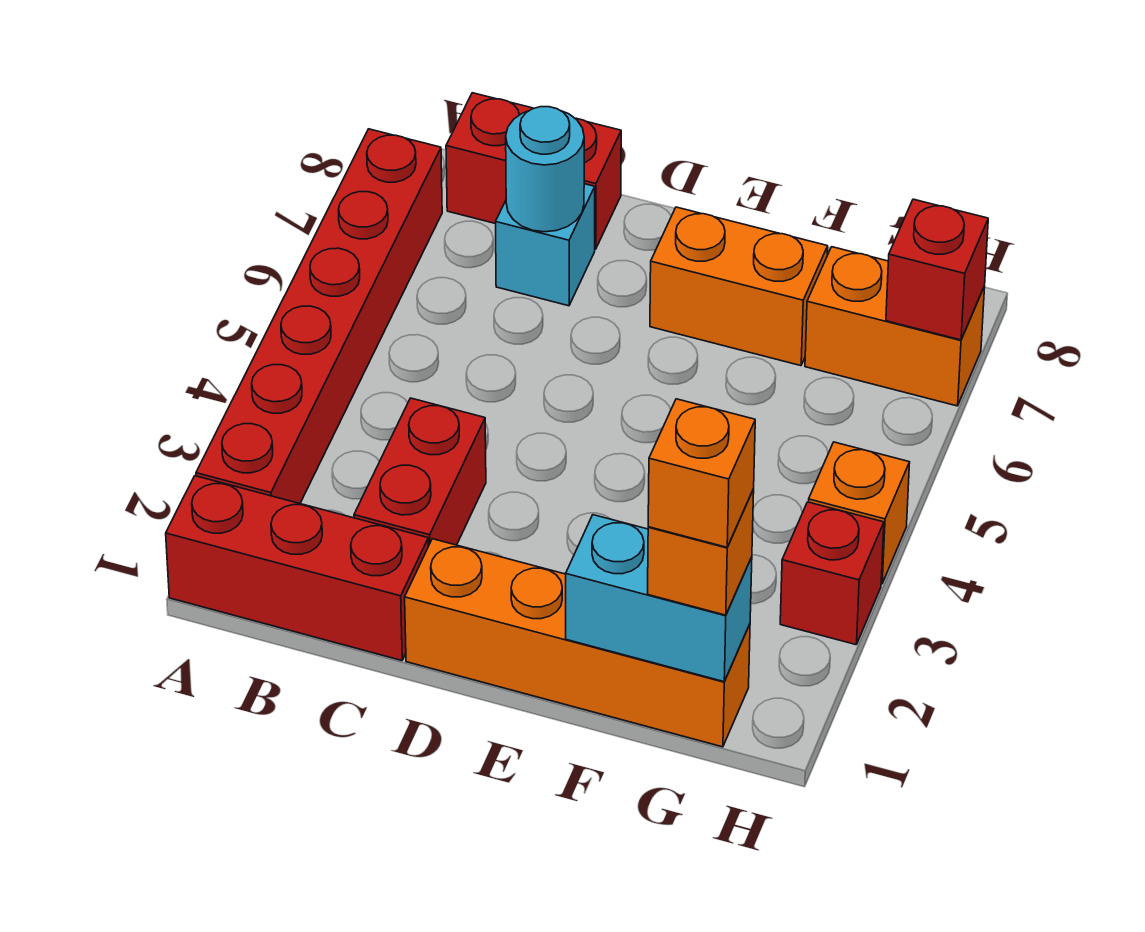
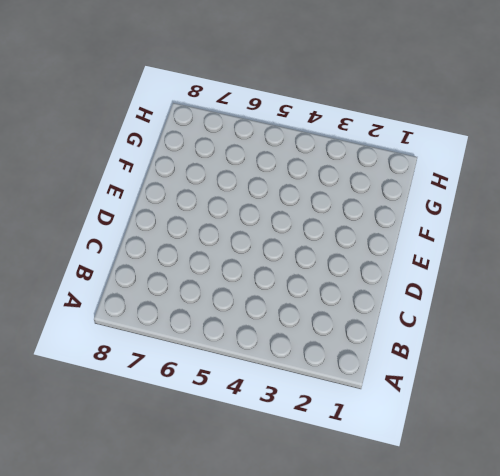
none -> red brick A1:C1 level 1
none -> red brick A2:A7 level 1
none -> red brick B8:C8 level 1

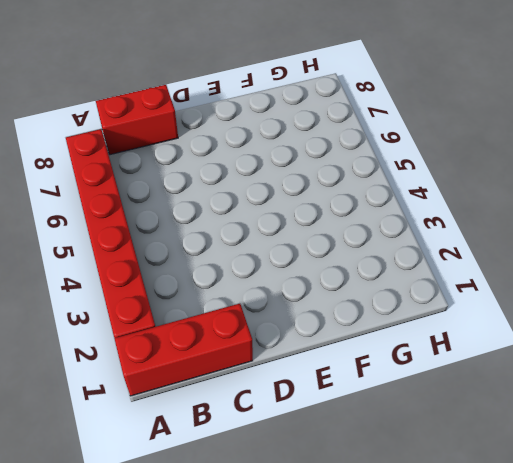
none -> red brick C2:C3 level 1
none -> cyan brick C7 level 1
none -> orange brick D1:G1 level 1

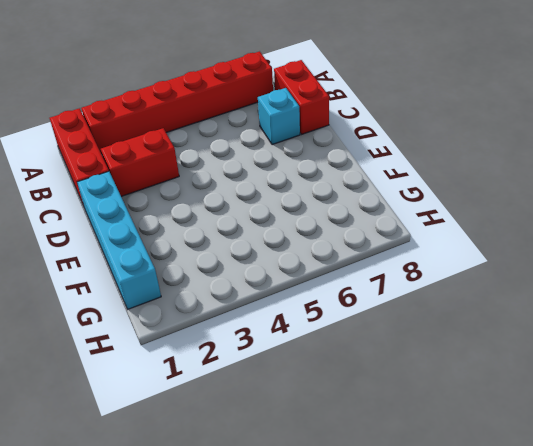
cyan brick D1:G1 level 1 -> orange brick D1:G1 level 1
none -> orange brick E7:F7 level 1
none -> orange brick G7:H7 level 1
none -> red brick H3 level 1

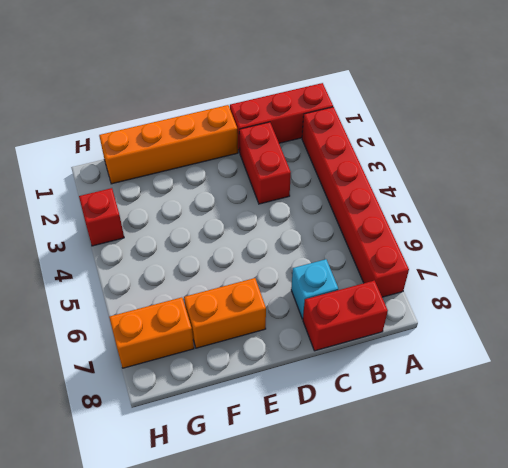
none -> orange brick H4 level 1
none -> cyan round brick C7 level 2
none -> cyan brick F1:G1 level 2

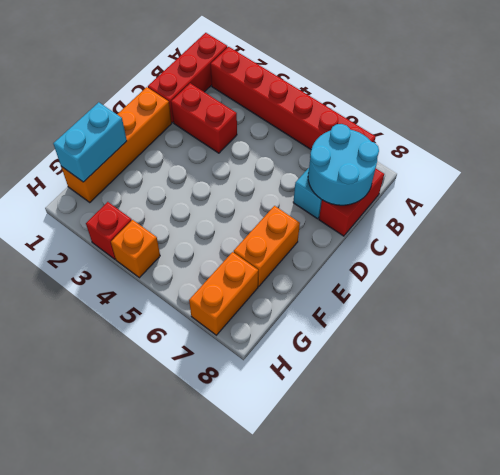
cyan round brick B7:C8 level 2 -> cyan round brick C7 level 2
none -> red brick H7 level 2
none -> orange brick G1 level 3
none -> orange brick G1 level 4

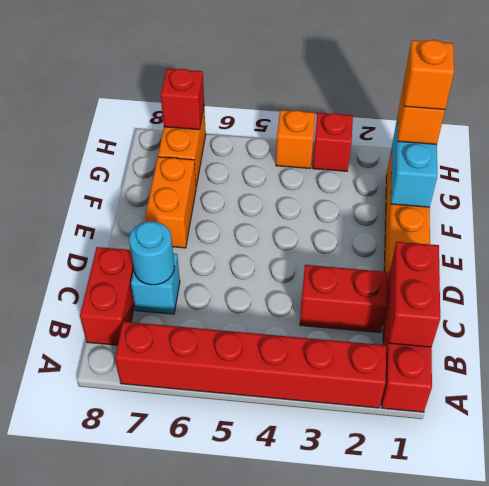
red brick B1:C1 level 2 -> none

